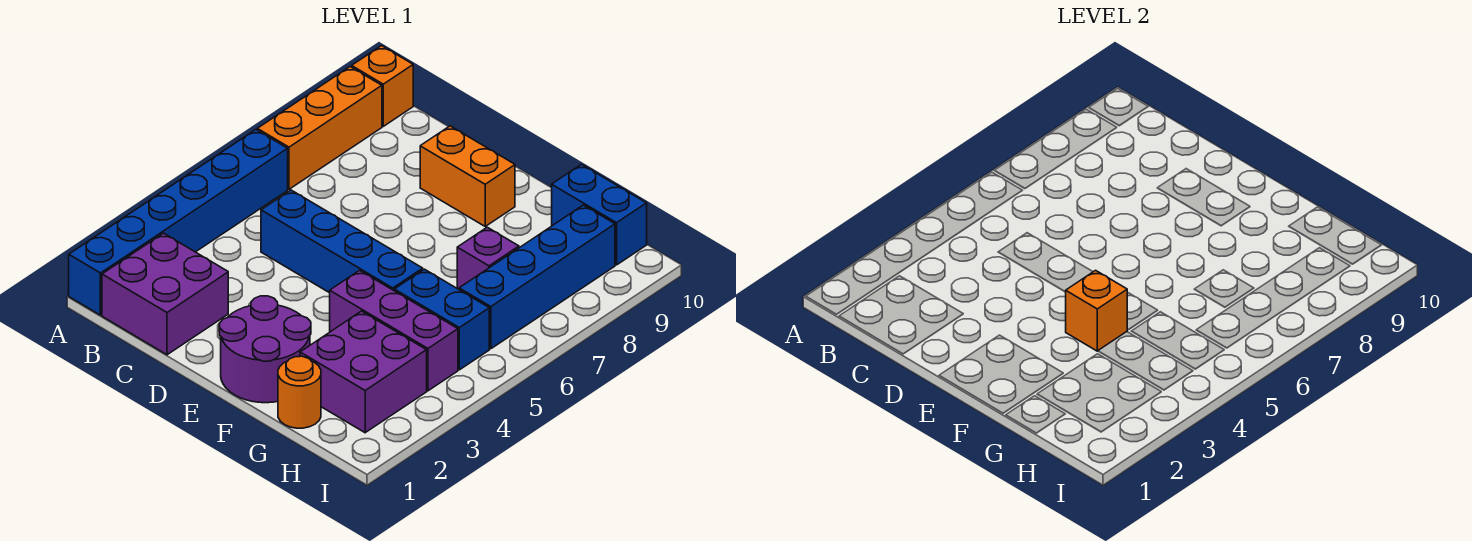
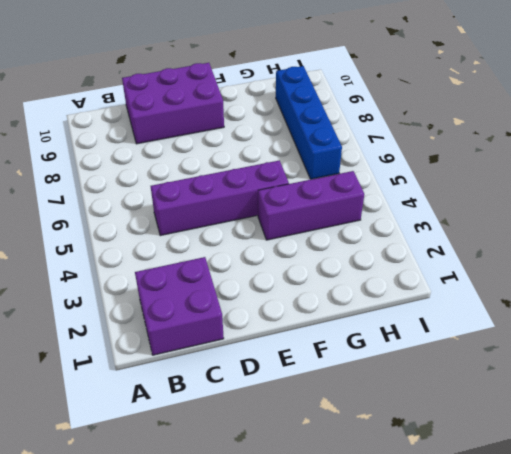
purple brick C5:F5 level 1 -> blue brick C5:F5 level 1
purple brick C9:E10 level 1 -> orange brick D9:E9 level 1
none -> blue brick A1:A6 level 1
none -> orange brick A7:A9 level 1
none -> orange brick A10 level 1

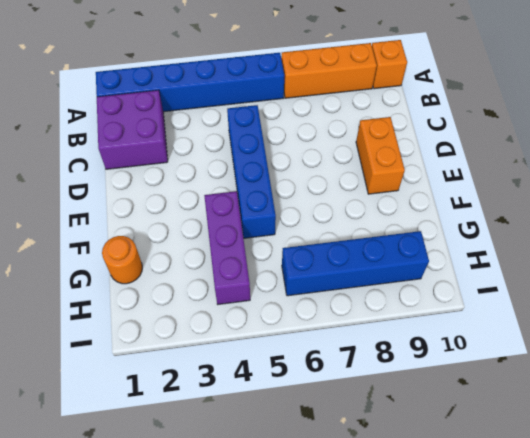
none -> purple round brick E1:F2 level 1
none -> purple brick G2:H3 level 1
none -> blue brick G5:H5 level 1

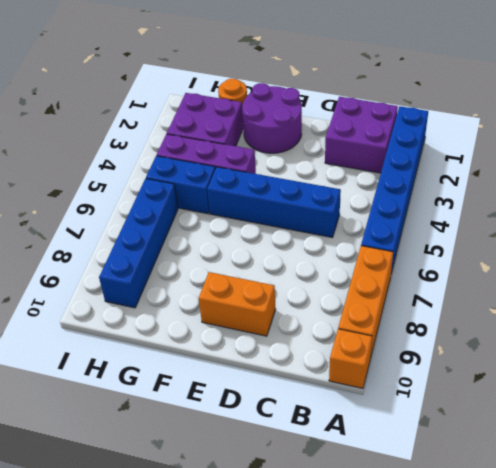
none -> purple brick G7 level 1
none -> blue brick G10:H10 level 1
none -> orange brick F4 level 2

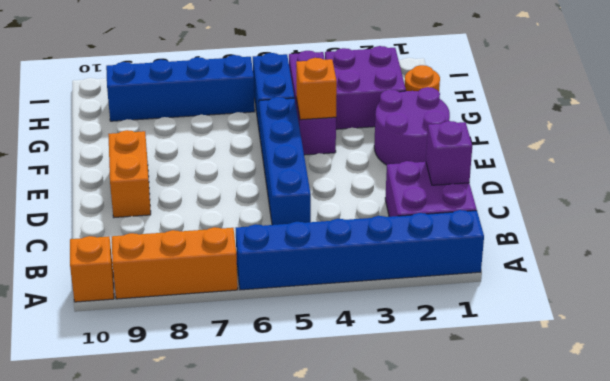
purple brick C1 level 2 -> purple brick G7 level 1
none -> blue brick G10:H10 level 1

